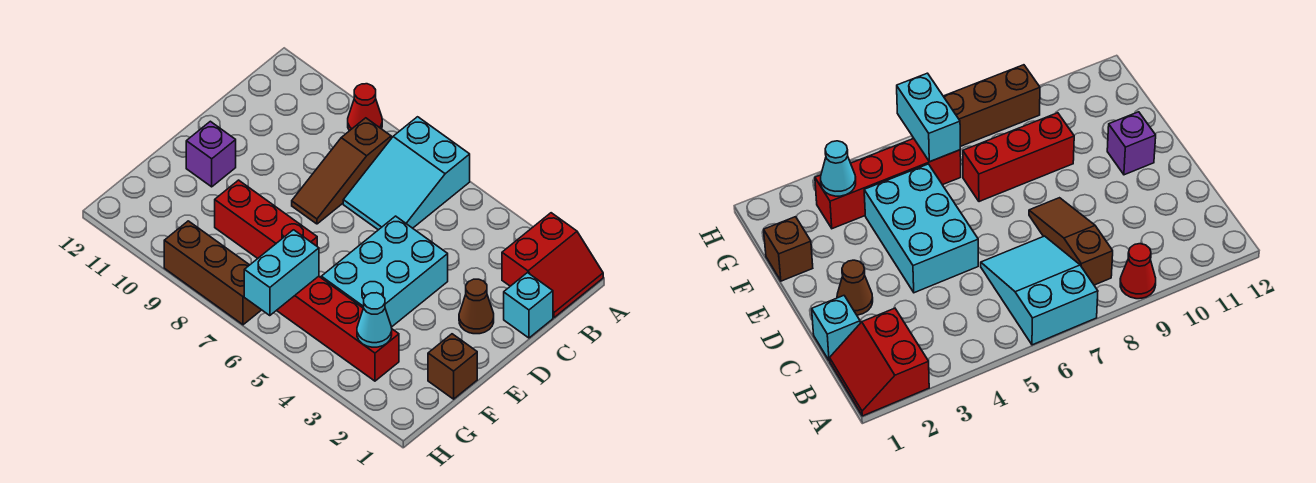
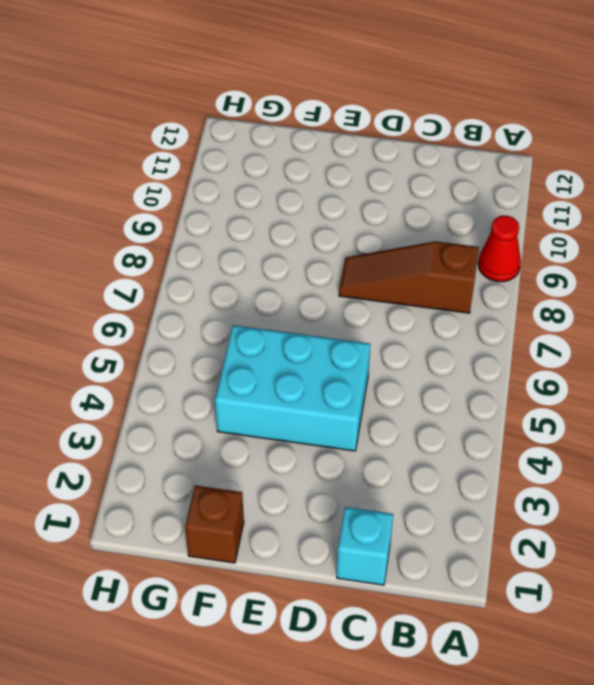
none -> red slope A1:B2 level 1 top 2
none -> cyan slope A6:C7 level 1 top A
none -> brown cone D2 level 1

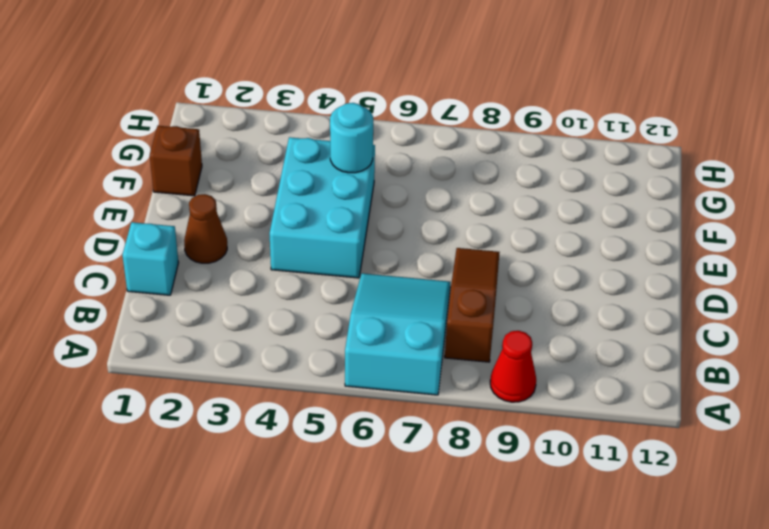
cyan round brick F5 level 2 -> none
none -> red slope A1:B2 level 1 top 2
none -> purple brick E11 level 1
none -> red brick F7:F9 level 1

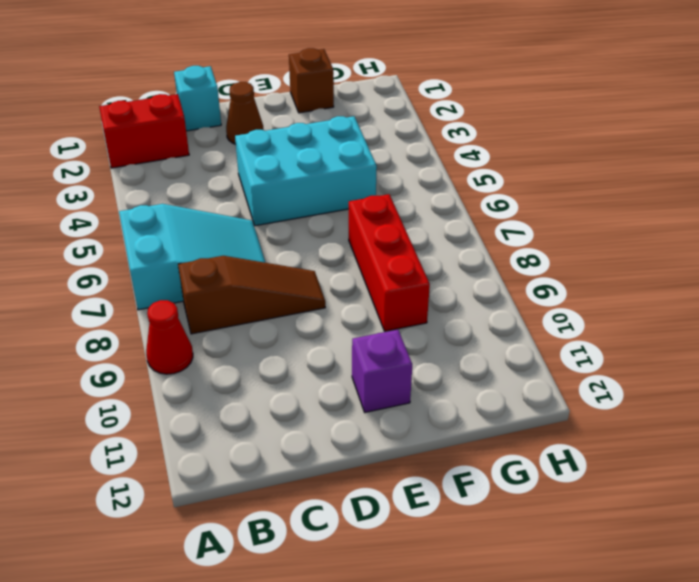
none -> red brick G3:G6 level 1
none -> brown brick H7:H9 level 1
none -> cyan cone G3 level 2

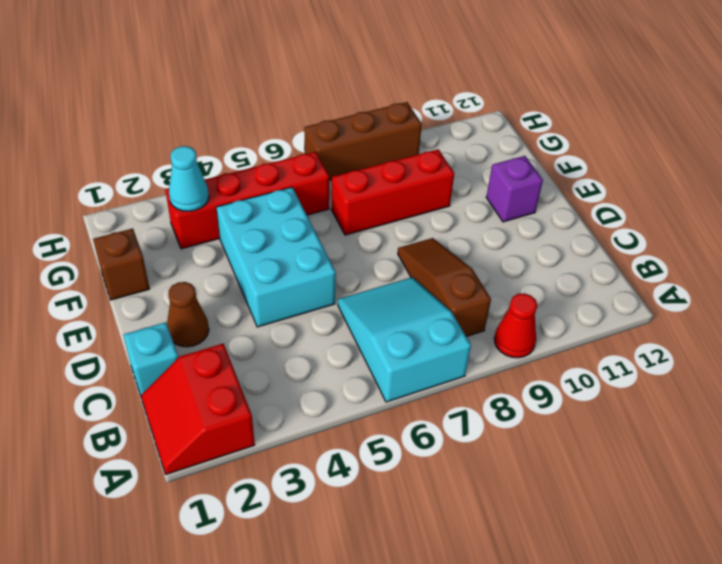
none -> cyan brick G6:H6 level 2

